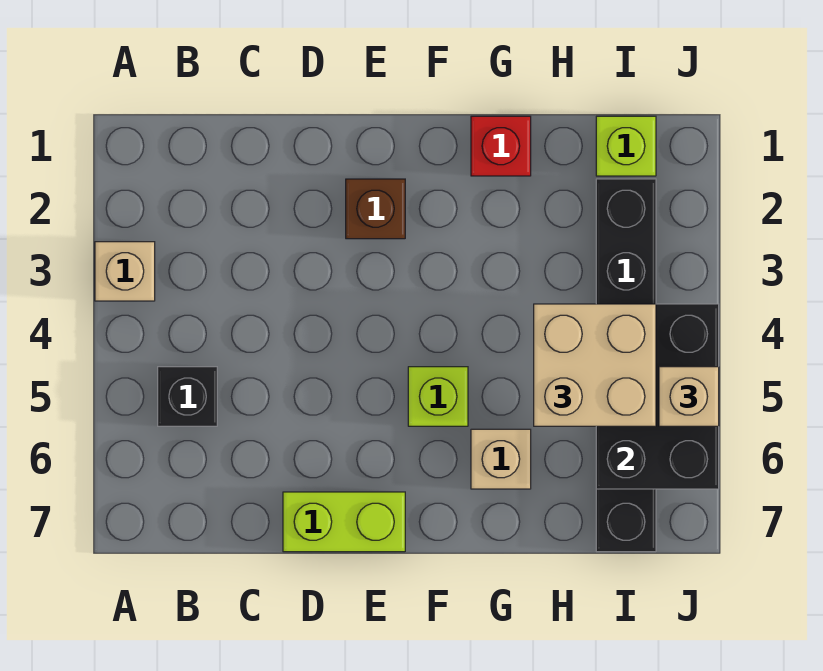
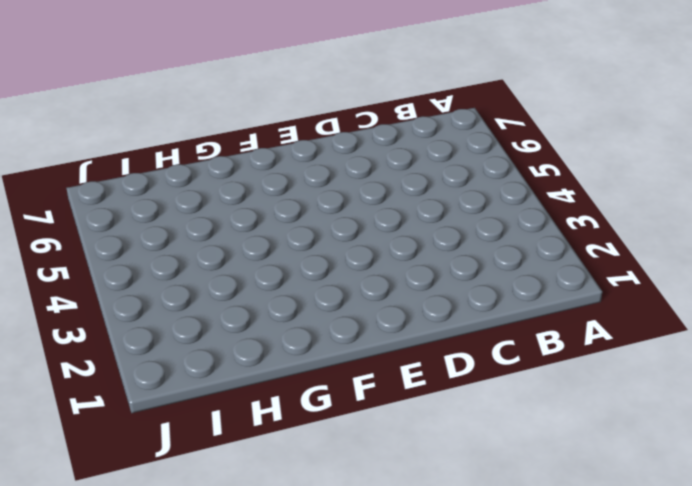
none -> tan brick A3 level 1
none -> black brick B5 level 1
none -> lime brick D7:E7 level 1

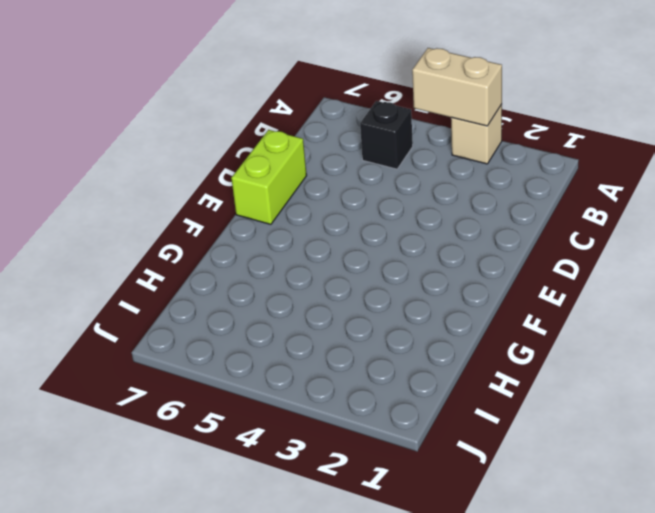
tan brick A3:A4 level 2 -> none
none -> brown brick E2 level 1
none -> lime brick F5 level 1
none -> red brick G1 level 1

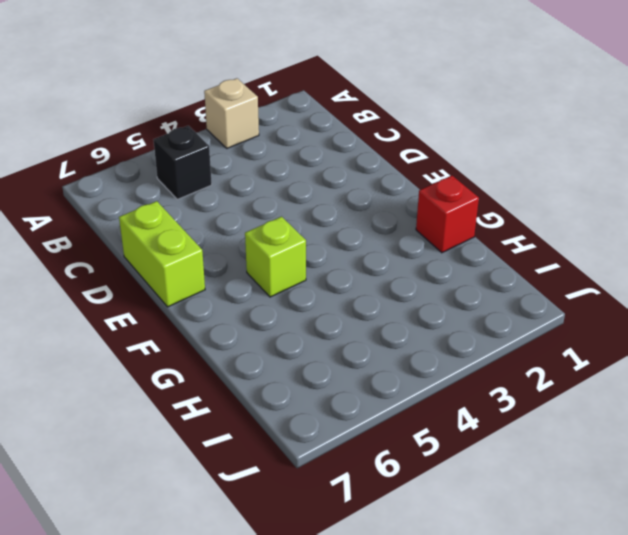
none -> brown brick E2 level 1
none -> tan brick G6 level 1
none -> lime brick I1 level 1

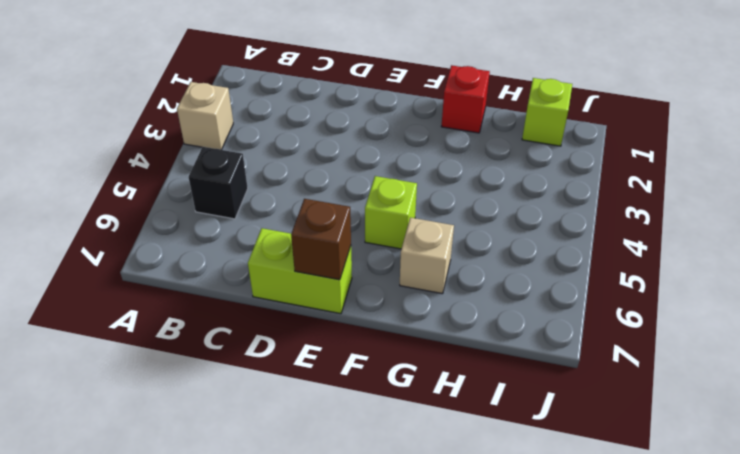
brown brick E7 level 2 -> brown brick E2 level 1
none -> black brick I2:I7 level 1
none -> black brick I4:J6 level 2
none -> tan brick H4:I5 level 3

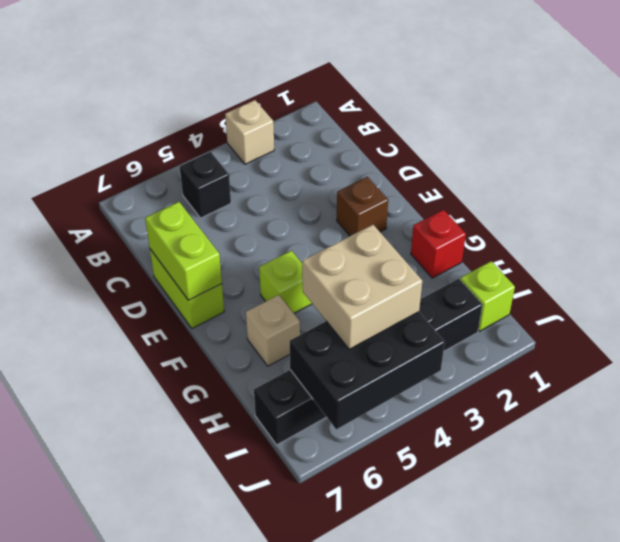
lime brick D7:E7 level 2 -> none
none -> tan brick J5 level 3

